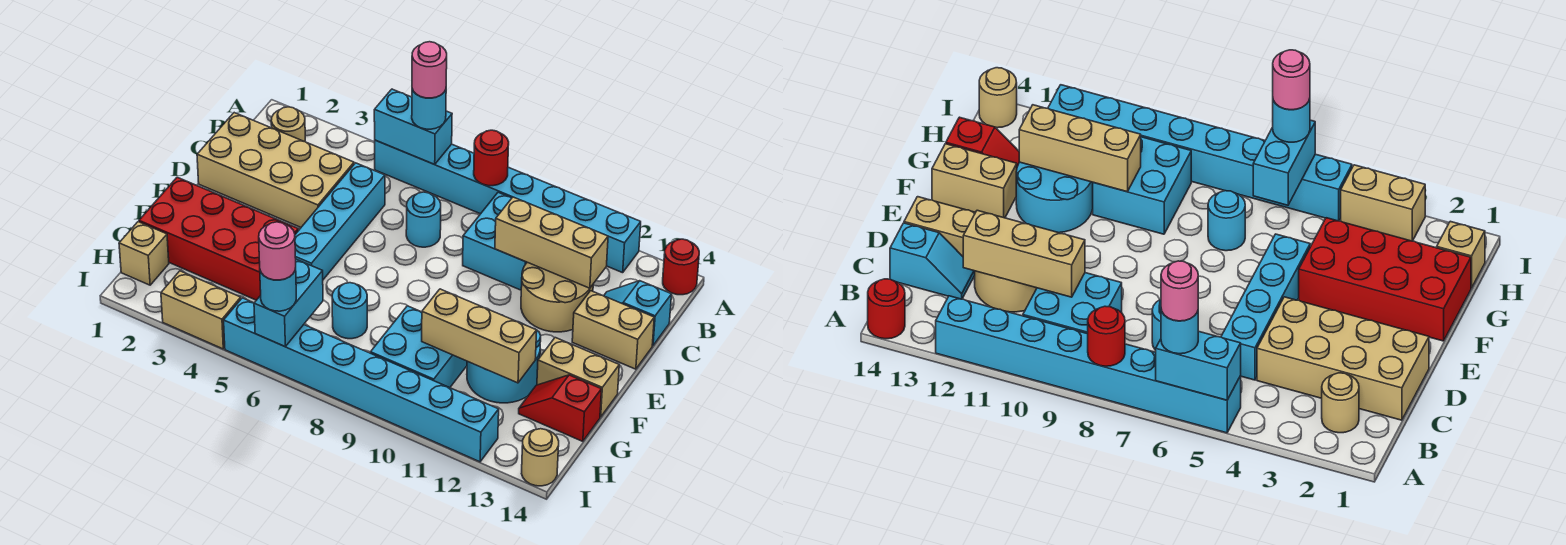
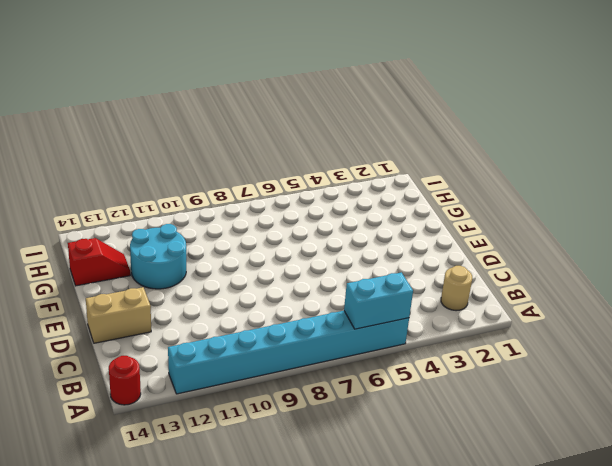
none -> cyan brick B9:C10 level 1
none -> tan brick C1:D4 level 1
none -> cyan brick C5:F5 level 1

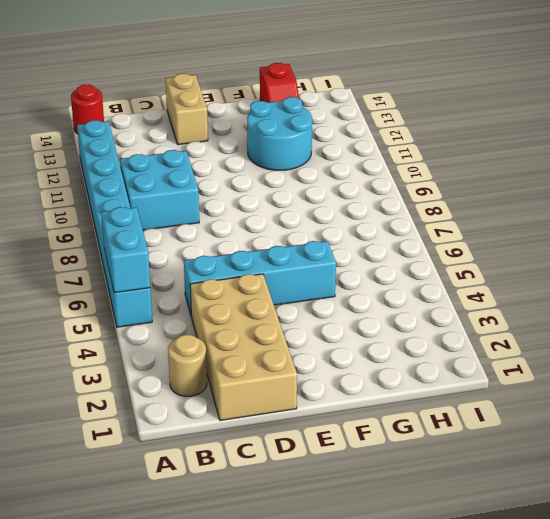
none -> cyan round brick C7 level 1
none -> tan round brick C11:D12 level 1
none -> cyan slope C13:C14 level 1 top 14

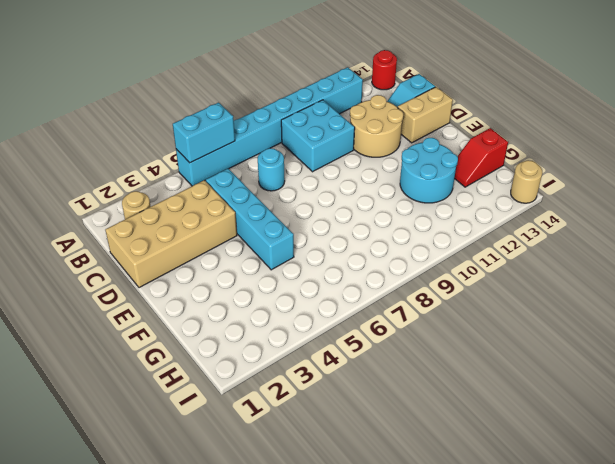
none -> red brick F1:G4 level 1
none -> tan brick F13:F14 level 1
none -> cyan round brick G7 level 1

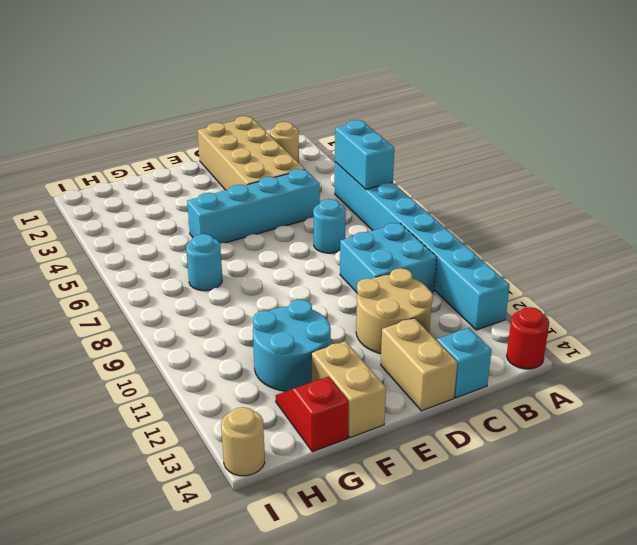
none -> red brick F1:G4 level 1
none -> cyan brick G9:H10 level 1
none -> tan brick H1 level 1

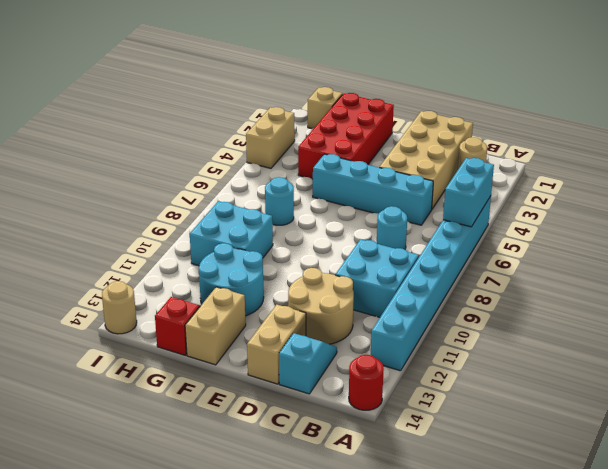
none -> cyan brick I5:I12 level 1
none -> red round brick A8 level 2
none -> tan brick C10:C12 level 2

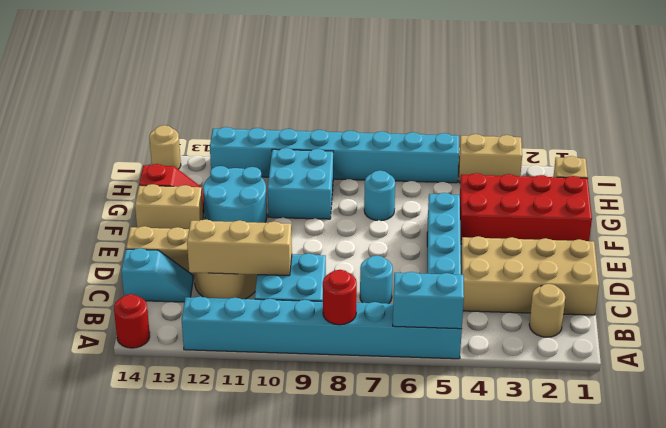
none -> tan brick G10:G12 level 2
none -> cyan brick H6:I6 level 2
none -> cyan round brick A6 level 3

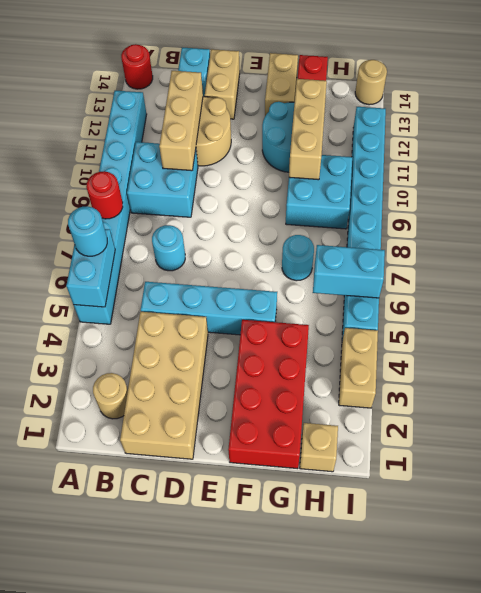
none -> cyan round brick I6 level 3
none -> pink round brick A6 level 4
none -> pink round brick I6 level 4

